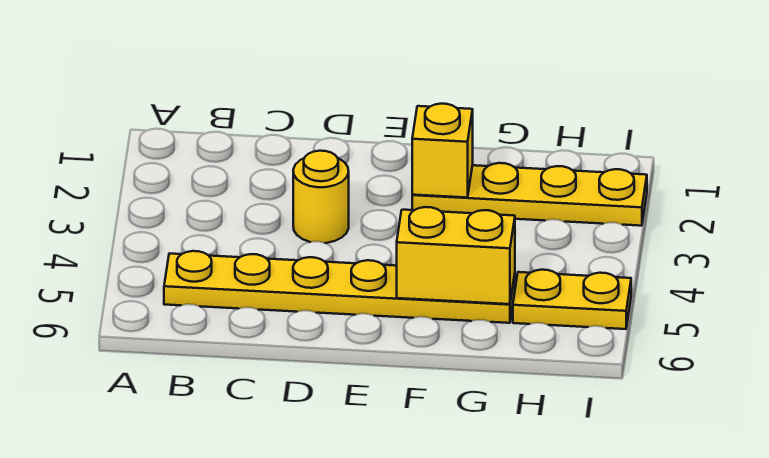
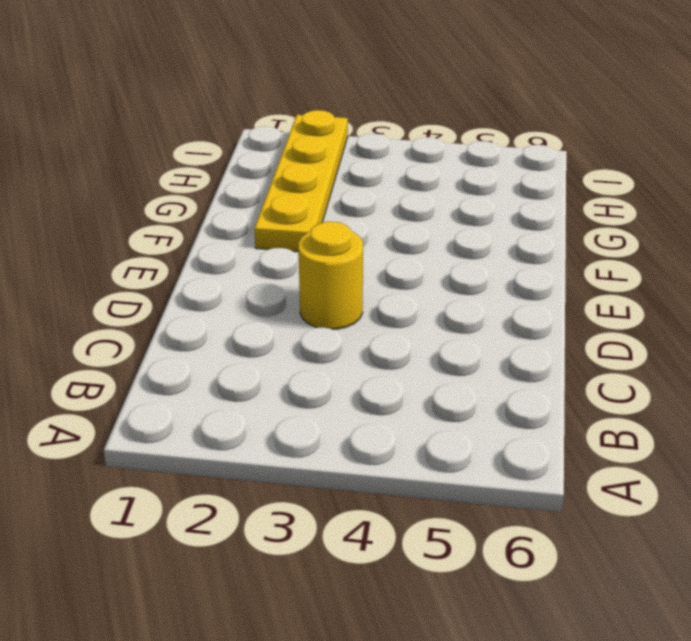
none -> yellow plate B5:G5 level 1
none -> yellow plate H5:I5 level 1

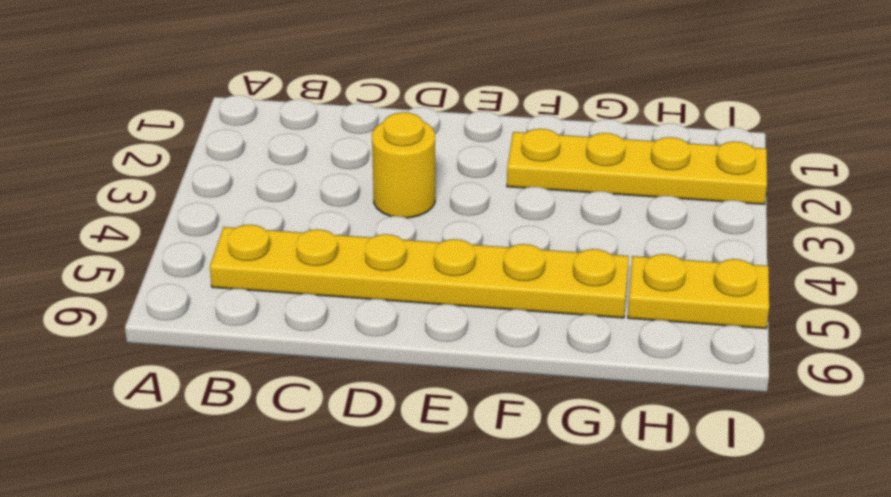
none -> yellow brick F2 level 2
none -> yellow brick F5:G5 level 2

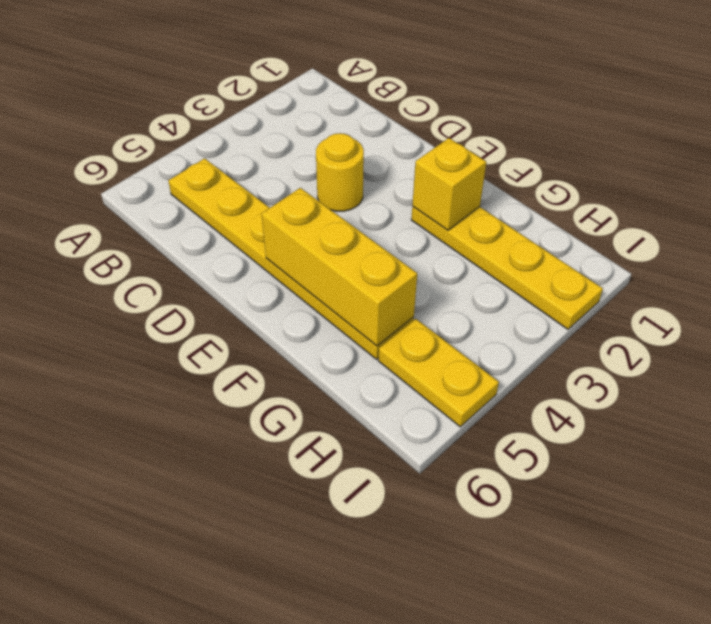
yellow brick E5:G5 level 2 -> yellow brick F5:G5 level 2

